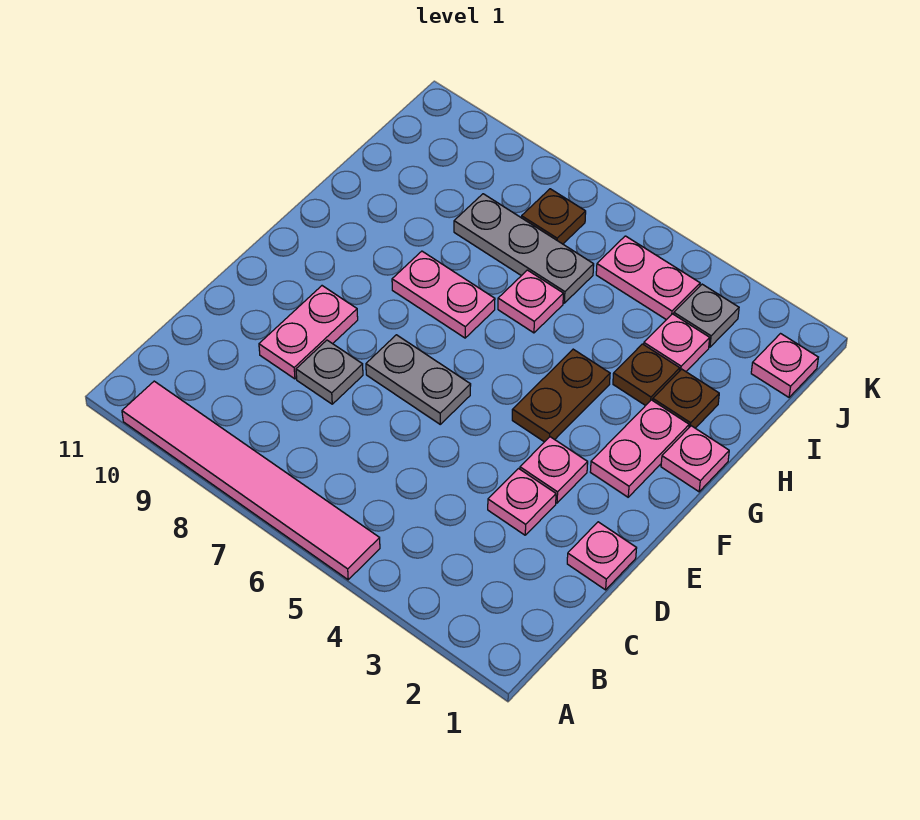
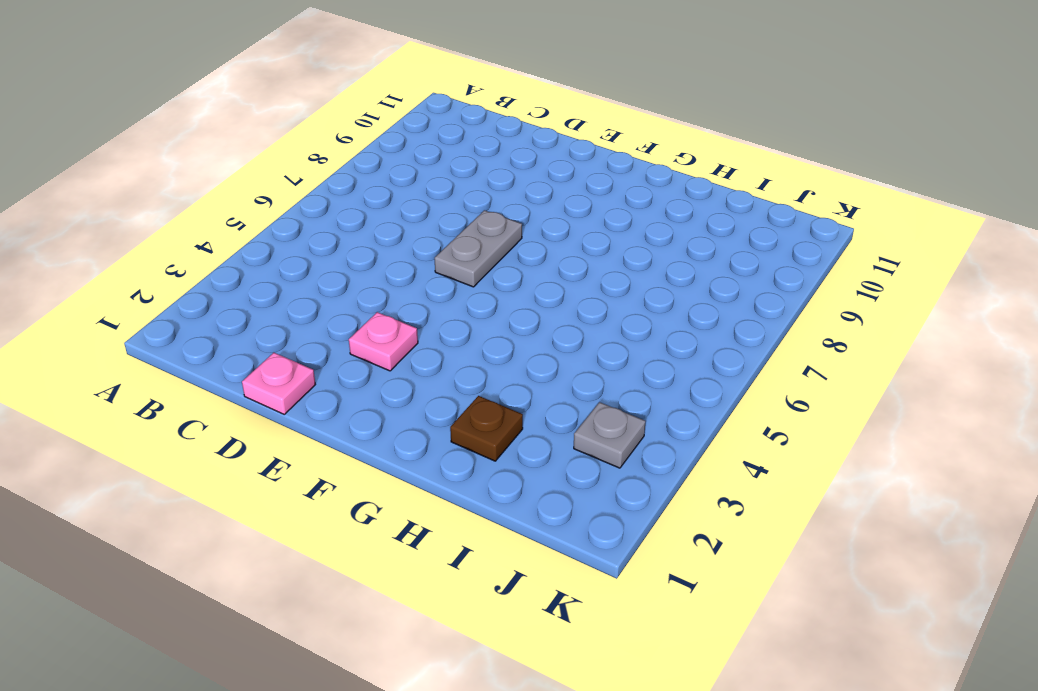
none -> pink tile A5:A10 level 1
none -> pink plate D3 level 1
none -> grey plate D8 level 1

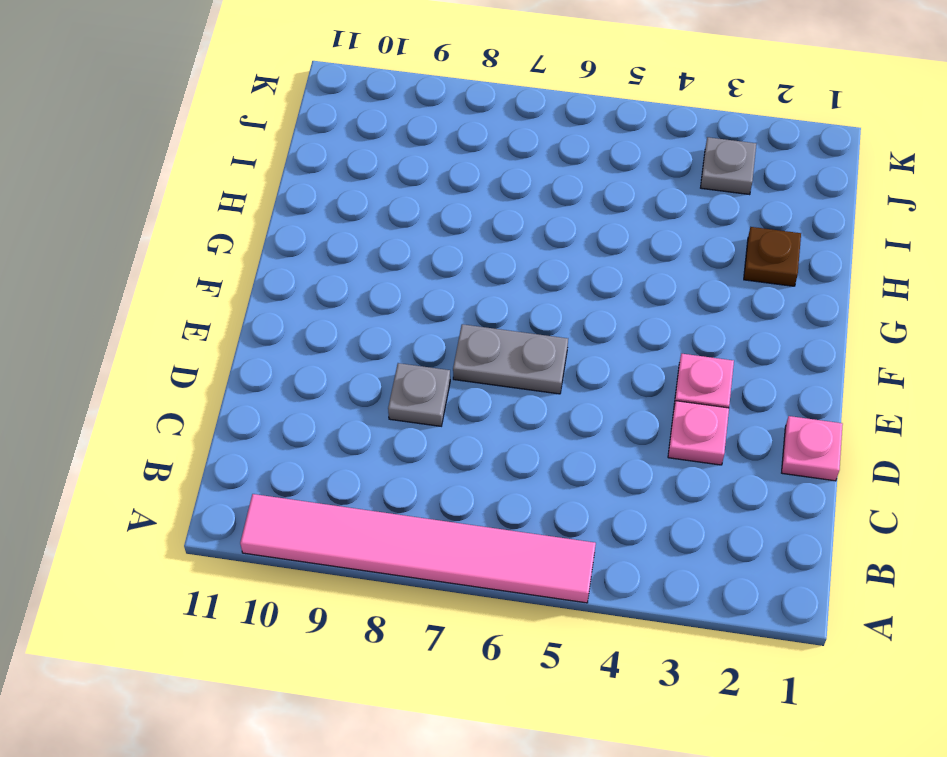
none -> pink plate D9:E9 level 1
none -> pink plate F2:G2 level 1
none -> brown plate F4:G4 level 1

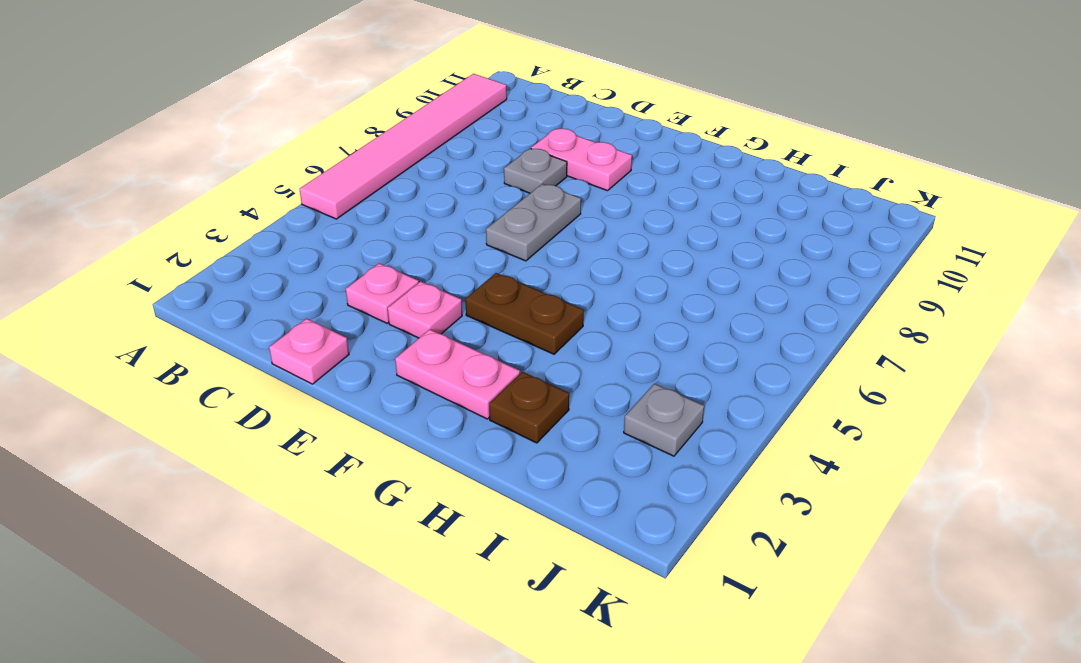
none -> pink plate G1 level 1
none -> pink plate G7:G8 level 1
none -> brown plate H3 level 1

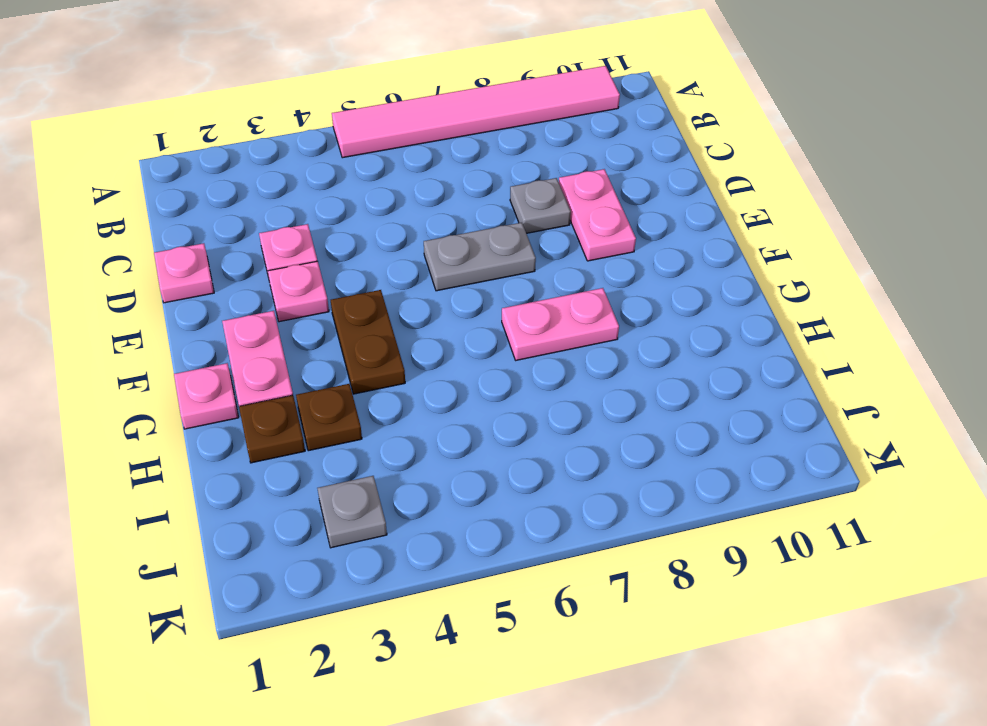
none -> pink plate H6 level 1
none -> pink plate I3 level 1
none -> grey plate I6:I8 level 1

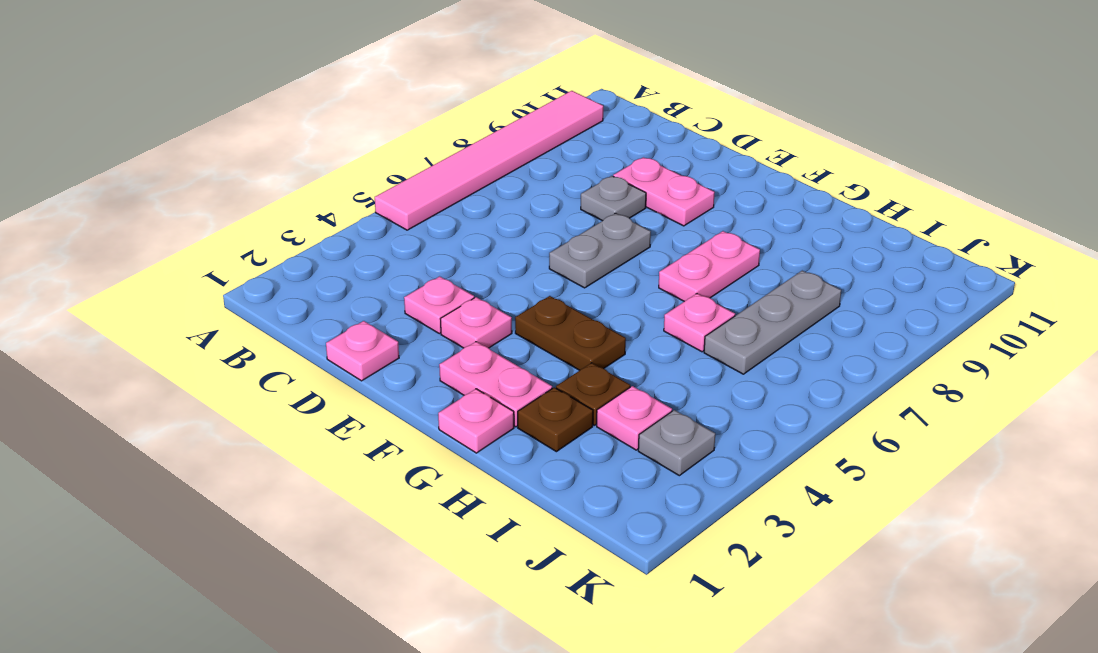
none -> pink plate J1 level 1
none -> pink plate J4:J5 level 1
none -> brown plate J7 level 1

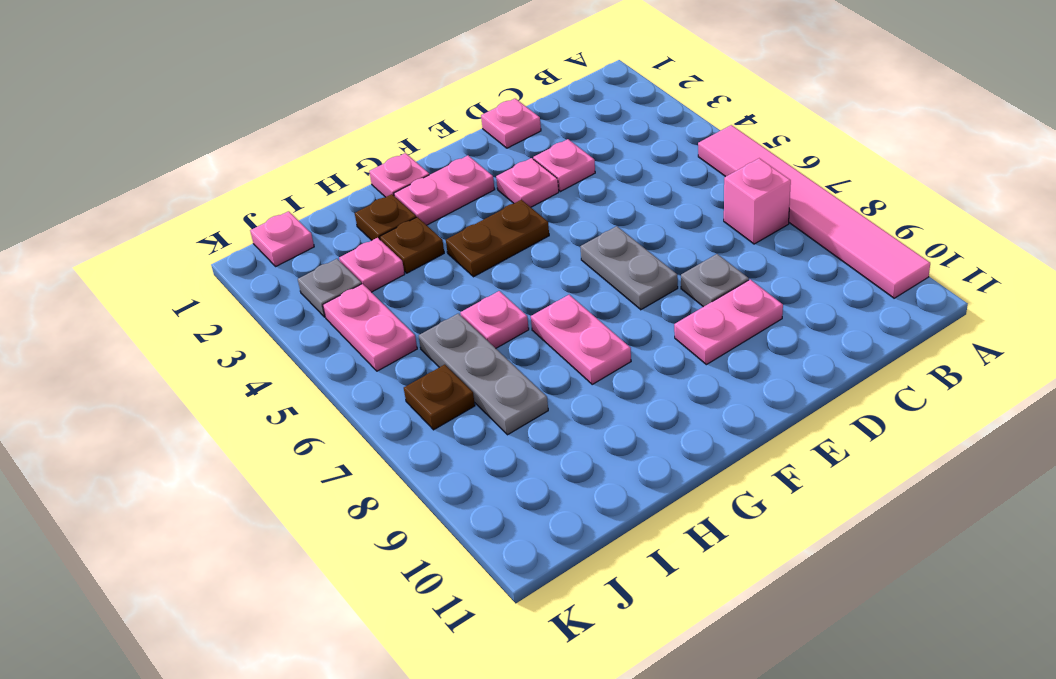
pink brick B7 level 1 -> none

